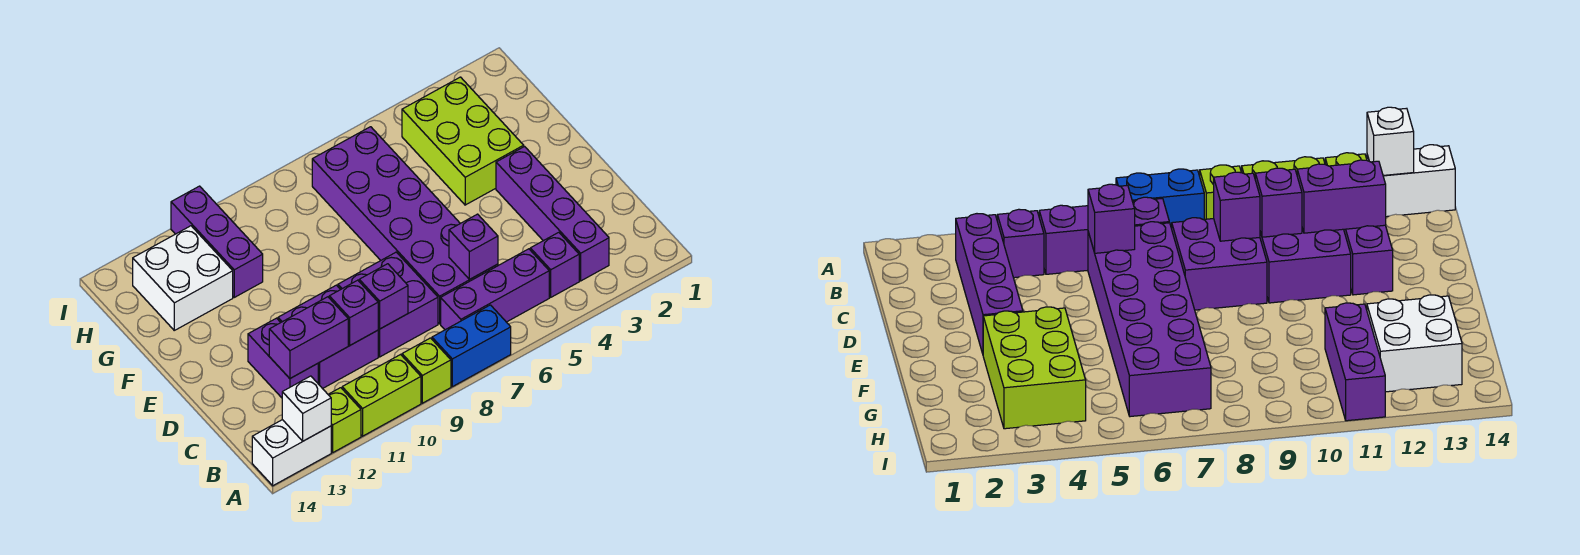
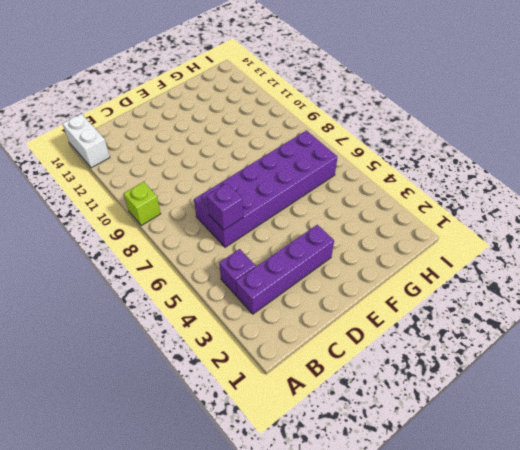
none -> blue brick A7:A8 level 1
none -> lime brick A10:A11 level 1
none -> lime brick A12 level 1

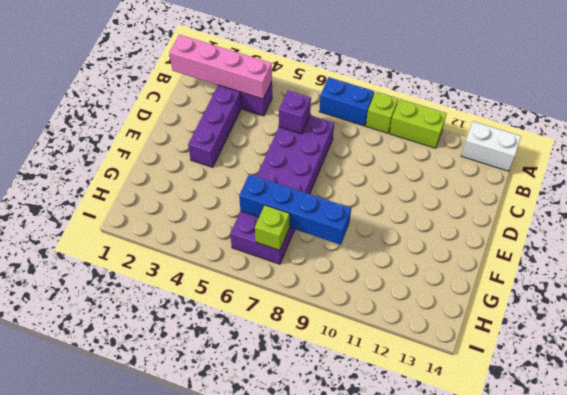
pink brick B1:B4 level 2 -> none
blue brick G6:G9 level 2 -> none
lime brick H7 level 2 -> lime brick A12 level 1
none -> purple brick B5:B7 level 1
none -> purple brick C8:D9 level 1
none -> purple brick C10:D11 level 1

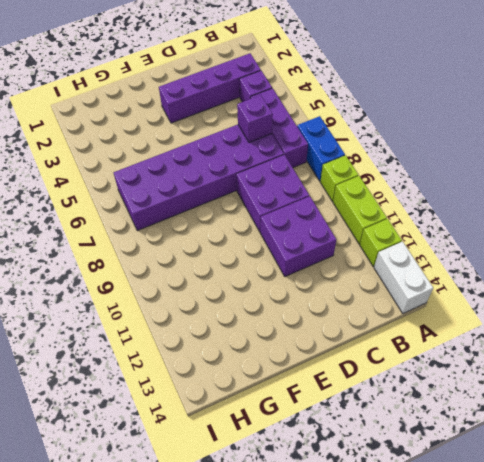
none -> purple brick C12:D12 level 1
none -> lime brick F3:H4 level 1
none -> purple brick G11:I11 level 1

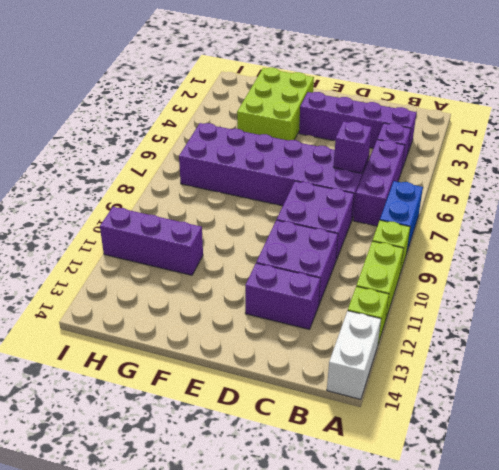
lime brick F2:G4 level 1 -> lime brick F3:H4 level 1
none -> white brick G12:H13 level 1
none -> white brick A13 level 2
none -> purple brick C9 level 2

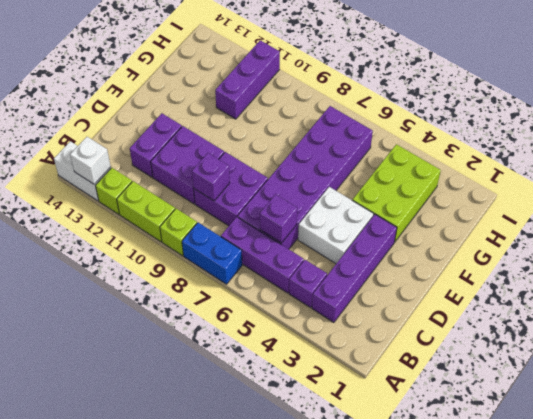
white brick D4:E5 level 1 -> white brick G12:H13 level 1
none -> purple brick C10 level 2
none -> purple brick C11:C12 level 2

